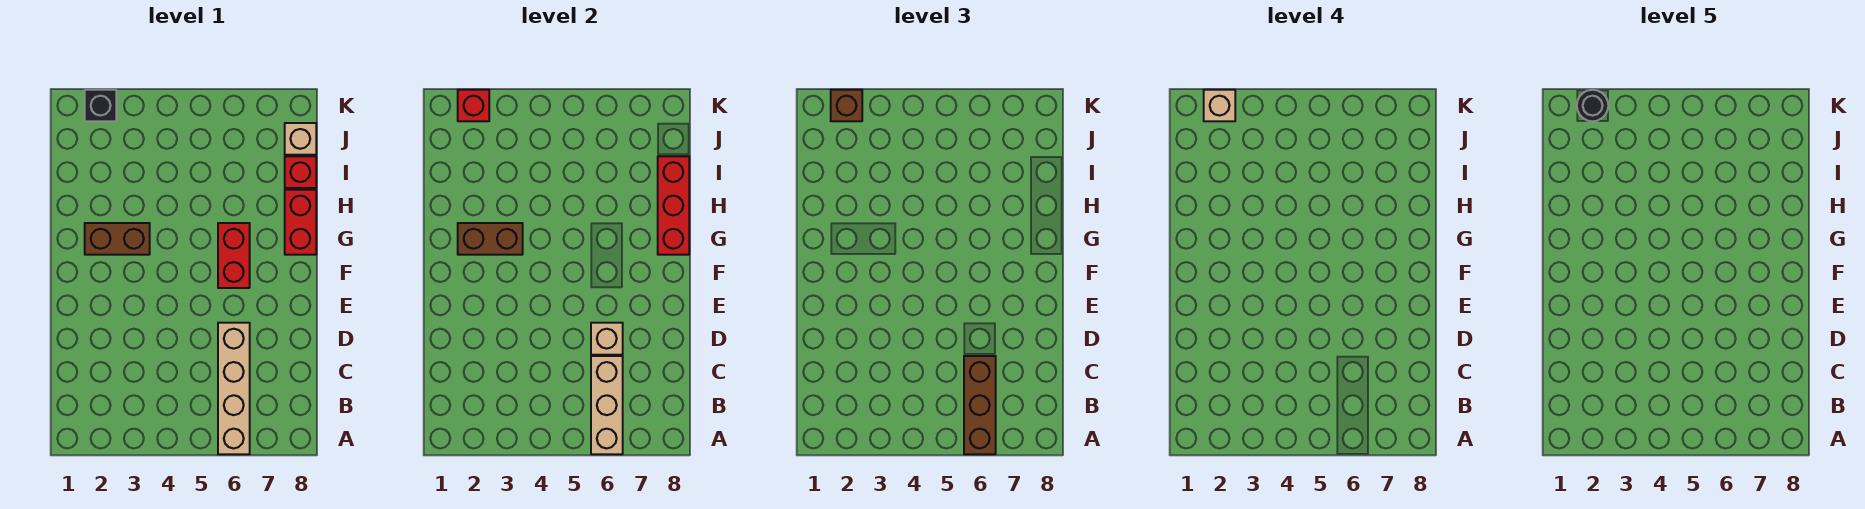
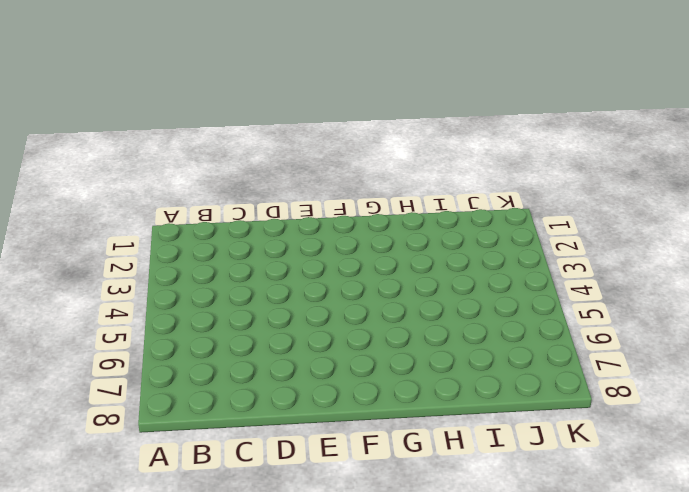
none -> tan brick A6:D6 level 1
none -> red brick F6:G6 level 1
none -> brown brick G2:G3 level 1

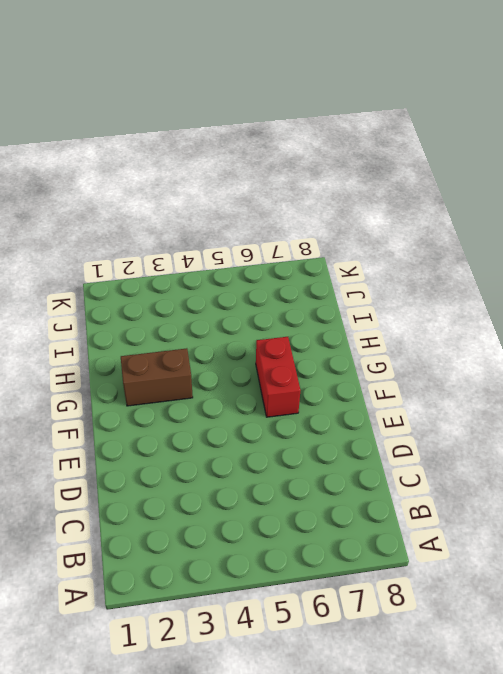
none -> tan brick A6:D6 level 1
none -> red brick G8:H8 level 1
none -> red brick I8 level 1

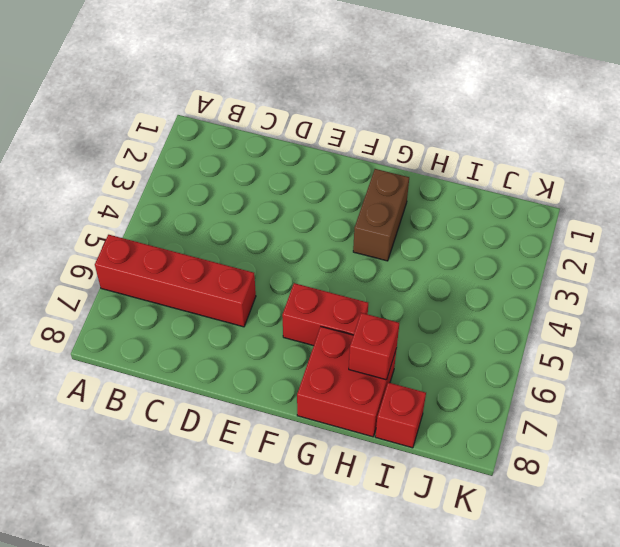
red brick A6:D6 level 1 -> tan brick A6:D6 level 1
red brick G7:H8 level 1 -> red brick G8:H8 level 1
red brick H7 level 2 -> red brick K2 level 2
none -> tan brick J8 level 1
none -> black brick K2 level 1
none -> tan brick A6:C6 level 2

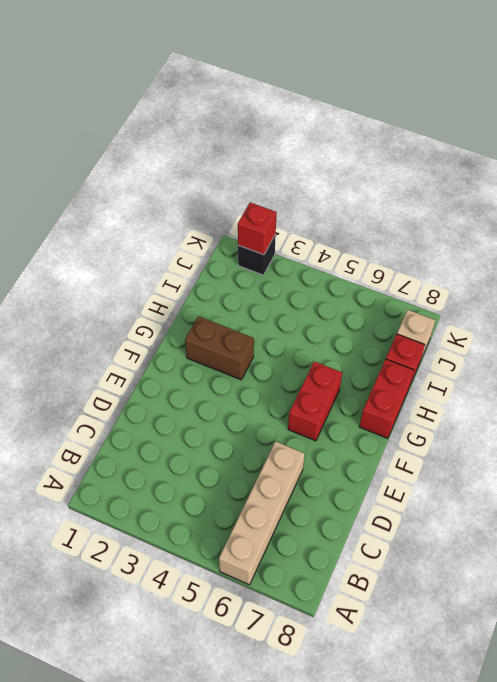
none -> tan brick A6:C6 level 2
none -> tan brick D6 level 2
none -> brown brick G2:G3 level 2

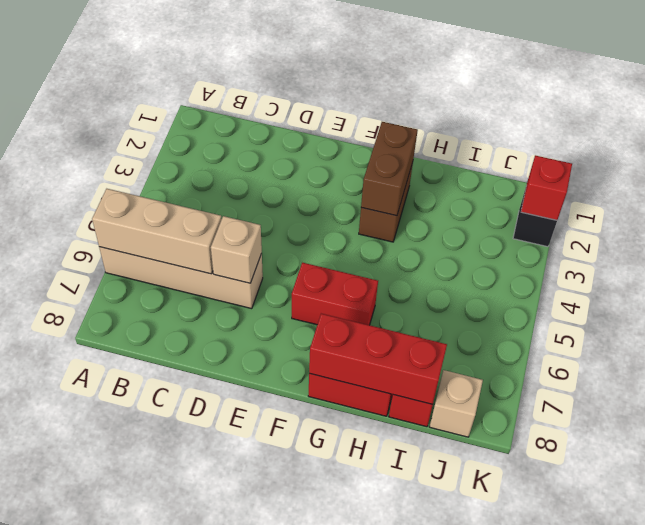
none -> brown brick A6:C6 level 3
none -> brown brick K2 level 3
none -> tan brick K2 level 4

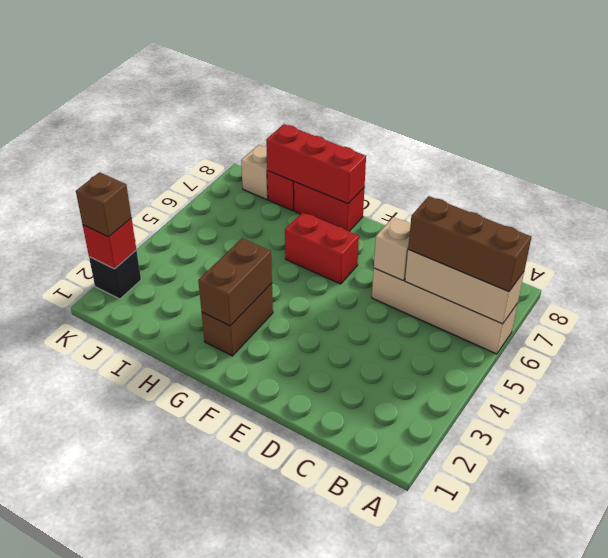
none -> tan brick K2 level 4
none -> black round brick K2 level 5

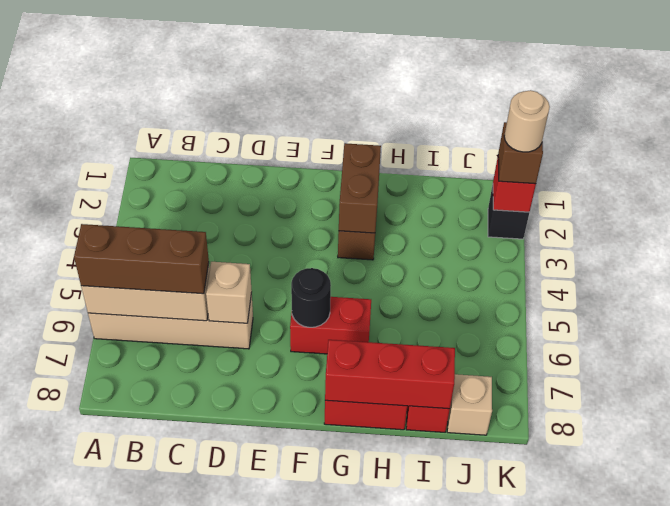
black round brick F6 level 2 -> black round brick K2 level 5
tan round brick K2 level 4 -> tan brick K2 level 4

